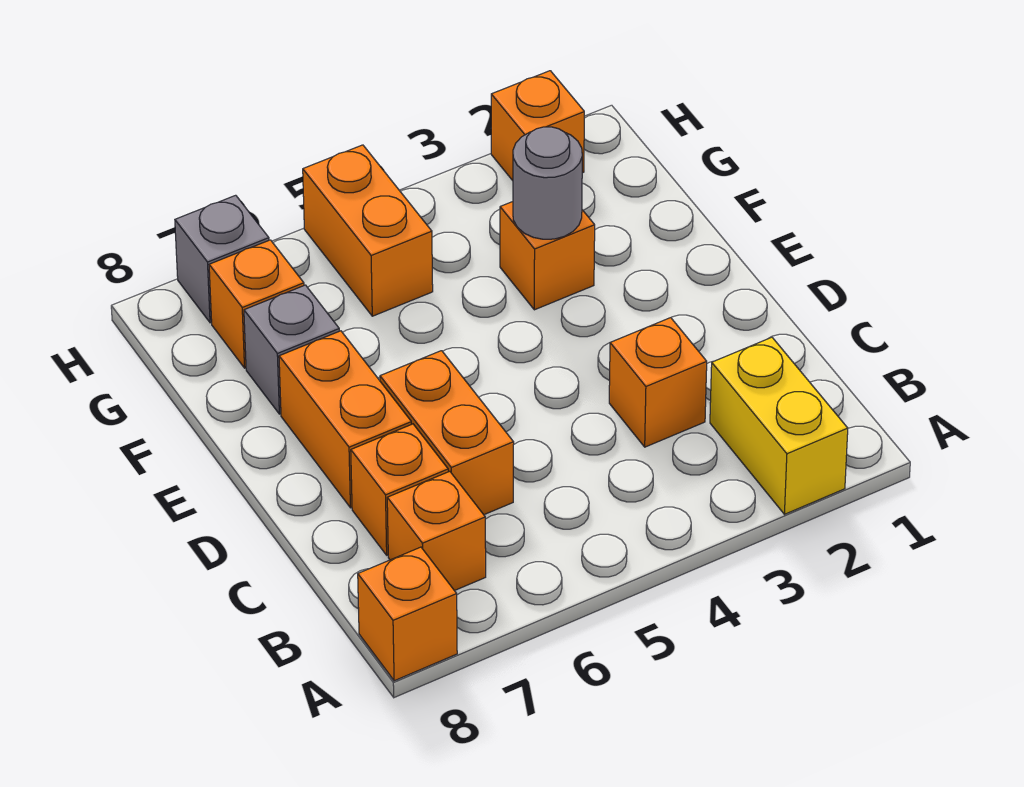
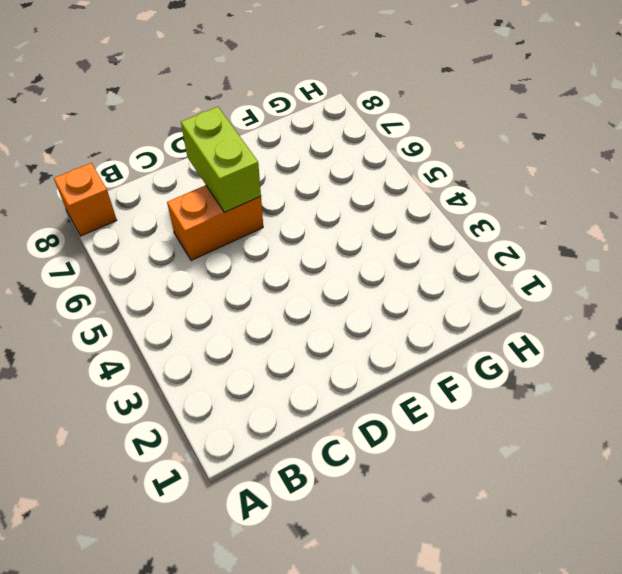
lime brick D6:D7 level 2 -> none
none -> yellow brick A2:B2 level 1
none -> orange brick B7 level 1
none -> orange brick C3 level 1

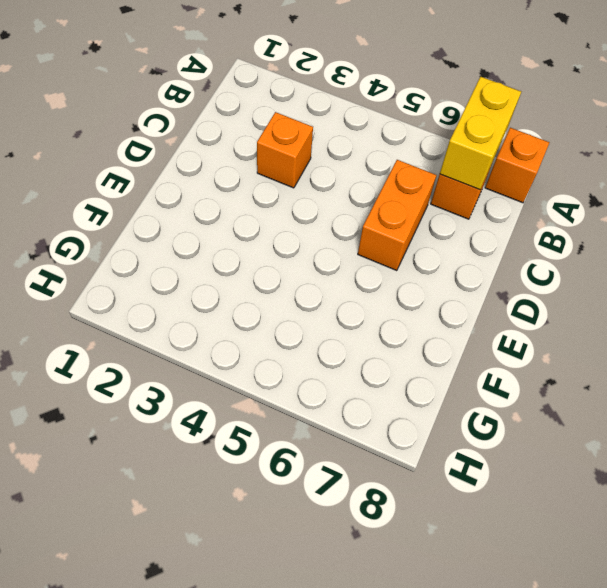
yellow brick A7:B7 level 2 -> yellow brick A2:B2 level 1
none -> orange brick C7 level 1
none -> orange brick D7:E7 level 1
none -> orange brick F3 level 1

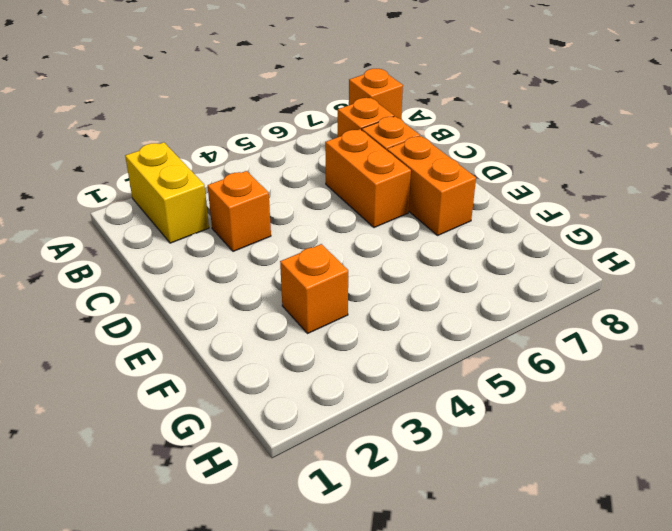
none -> grey brick F7 level 1
none -> orange brick G5:H5 level 1
none -> orange brick G7 level 1

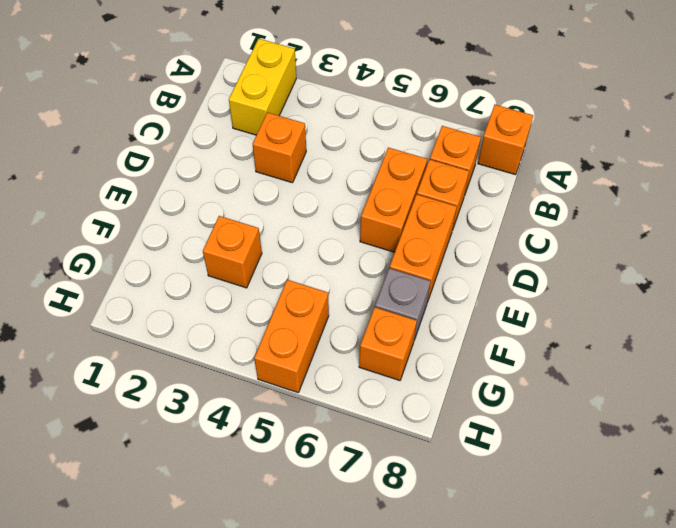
none -> orange brick H2 level 1
none -> grey brick H7 level 1
none -> grey round brick F3 level 2

